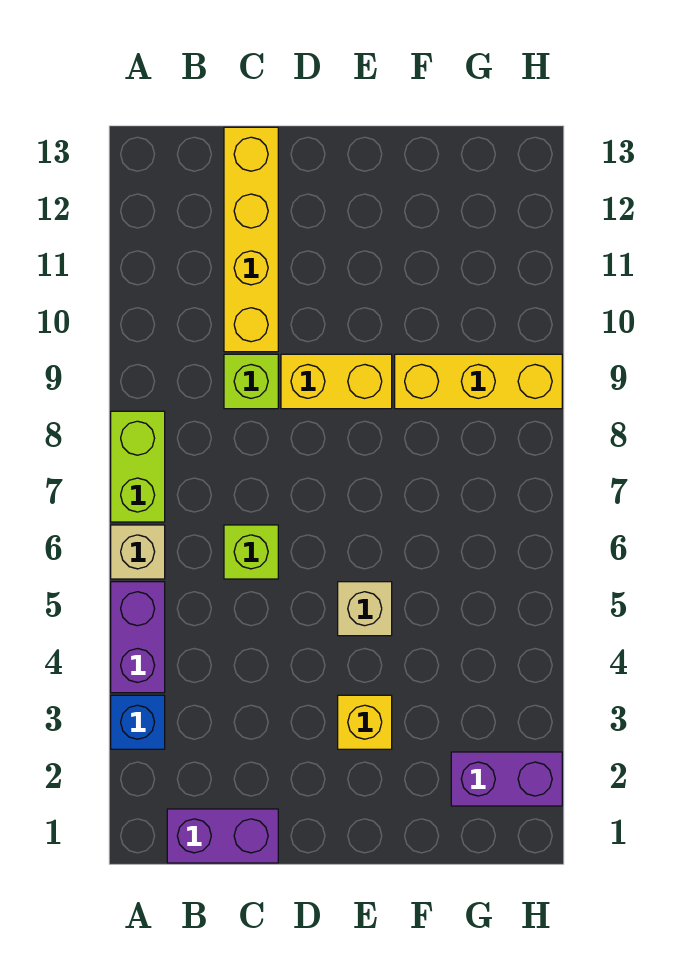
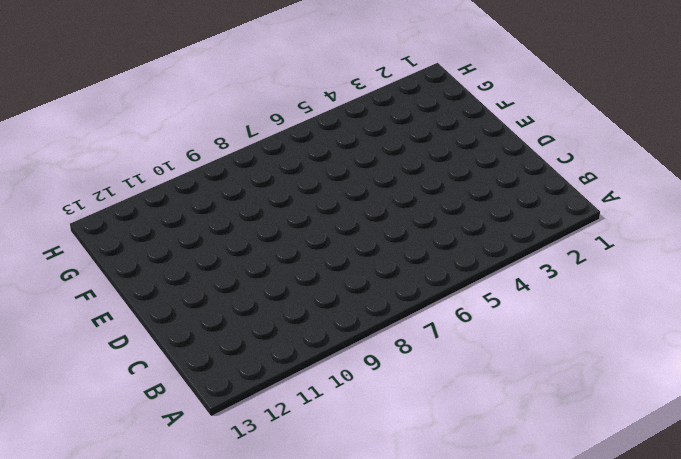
none -> blue brick A3 level 1
none -> purple brick A4:A5 level 1
none -> tan brick A6 level 1

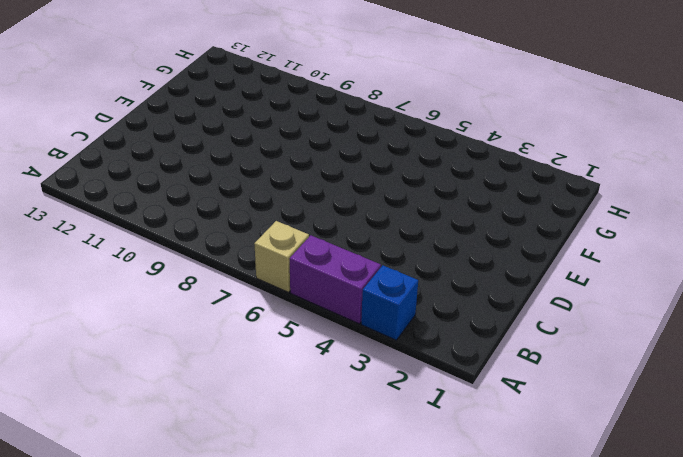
none -> lime brick A7:A8 level 1
none -> purple brick B1:C1 level 1
none -> lime brick C6 level 1

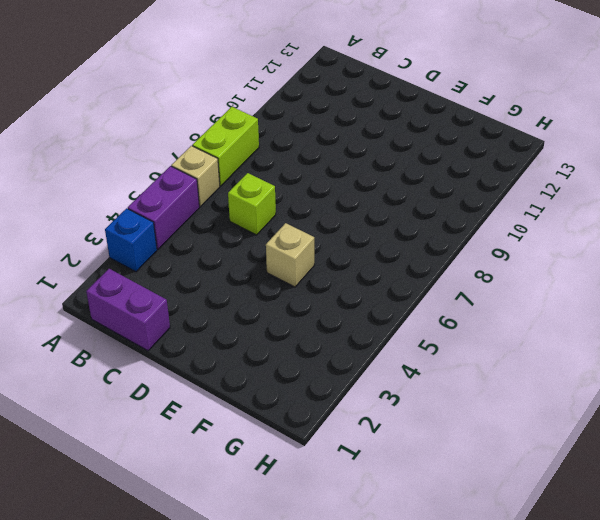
none -> lime brick C9 level 1
none -> yellow brick C10:C13 level 1
none -> yellow brick D9:E9 level 1

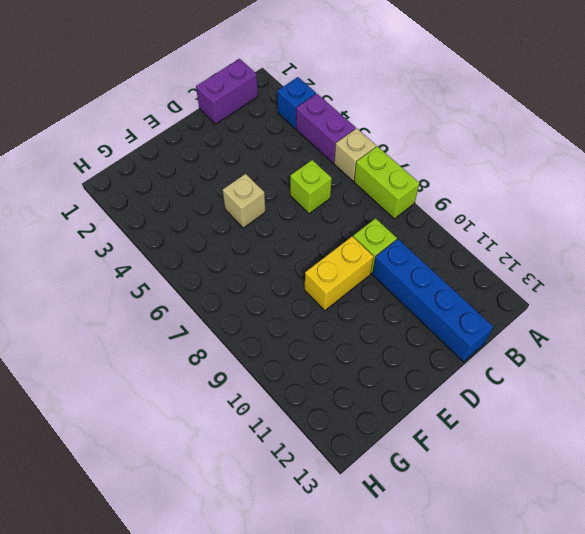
blue brick C10:C13 level 1 -> yellow brick C10:C13 level 1
none -> yellow brick E3 level 1
none -> yellow brick F9:H9 level 1
none -> purple brick G2:H2 level 1

